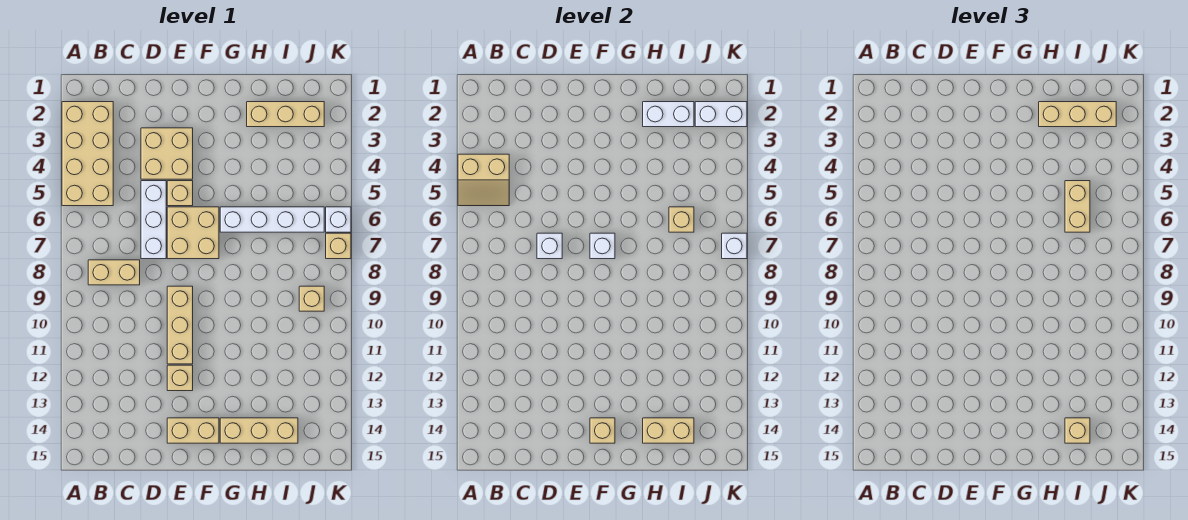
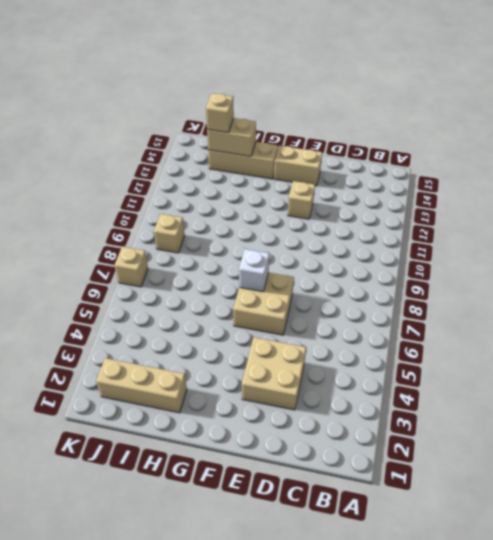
none -> tan brick A2:B5 level 1
none -> tan brick B8:C8 level 1
none -> white brick D5:D7 level 1

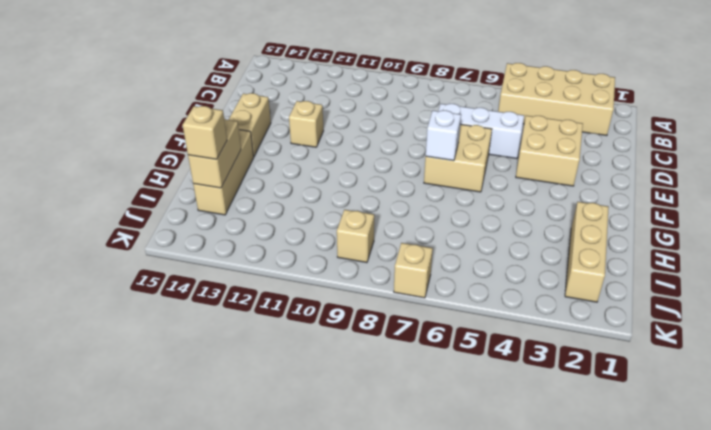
none -> tan brick B8:C8 level 1
none -> tan brick E5 level 1
none -> tan brick E9:E11 level 1

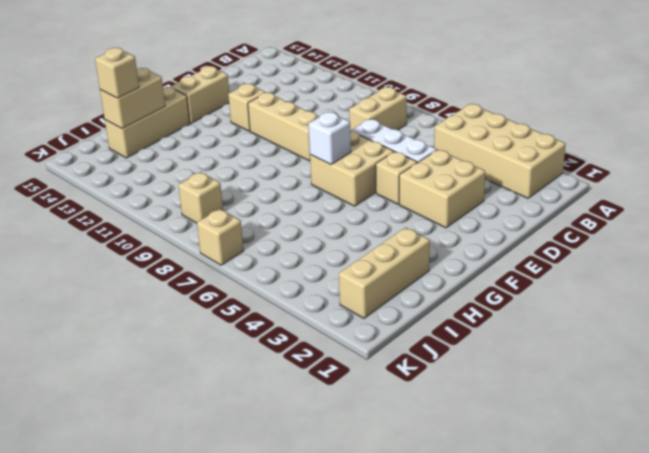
none -> white brick G6:J6 level 1
none -> white brick K6 level 1
none -> tan slope A4:B5 level 2 top 4

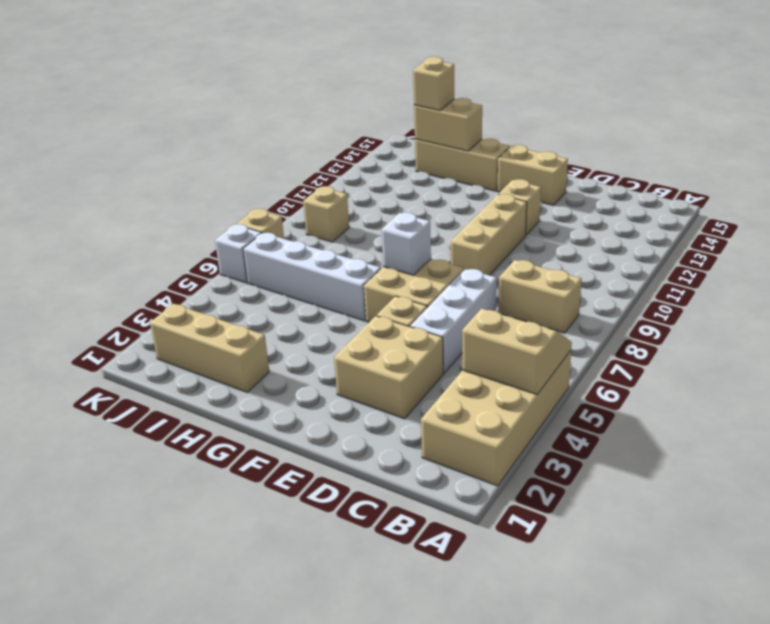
none -> white brick D7 level 2
none -> tan brick F14 level 2
none -> white brick H2:I2 level 2

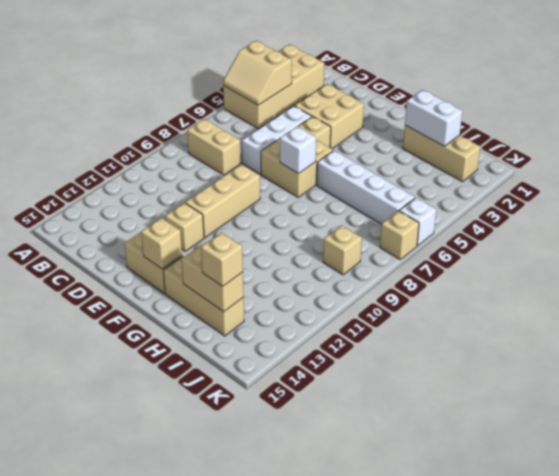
none -> white brick D7 level 2
none -> tan brick I6 level 2
none -> white brick J2:K2 level 2

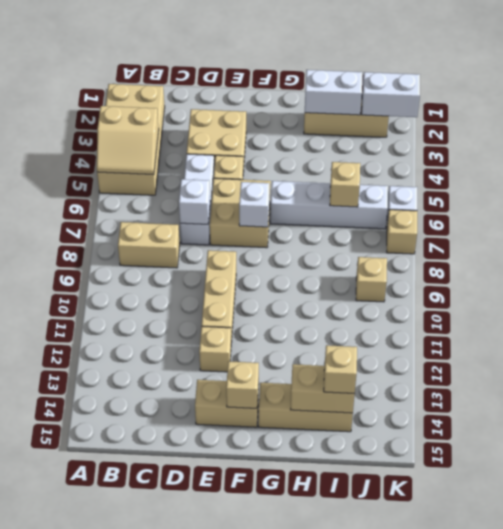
none -> white brick K7 level 2
none -> tan brick H2:J2 level 3
none -> tan brick I5:I6 level 3

